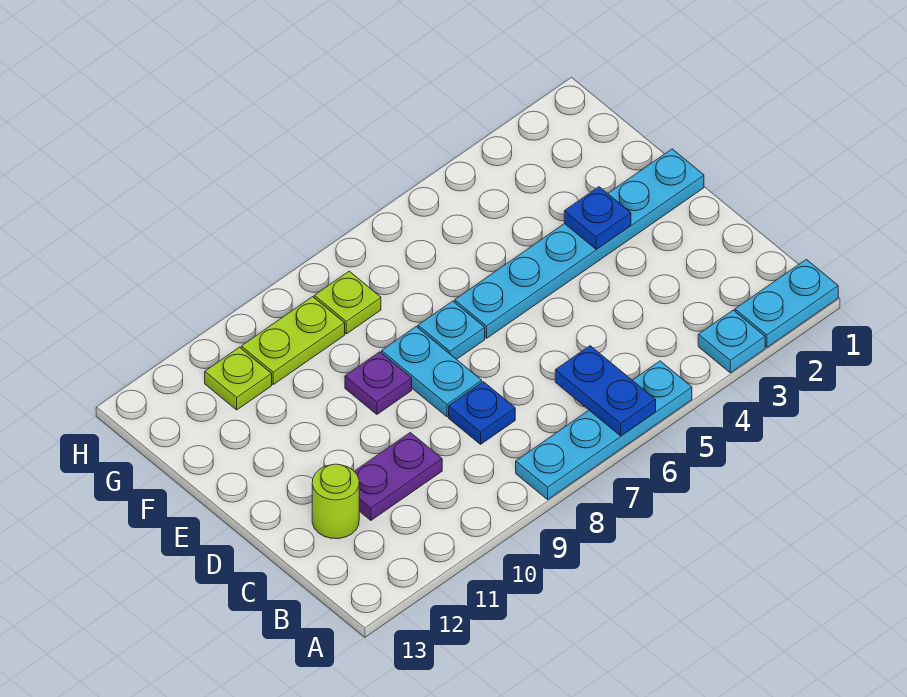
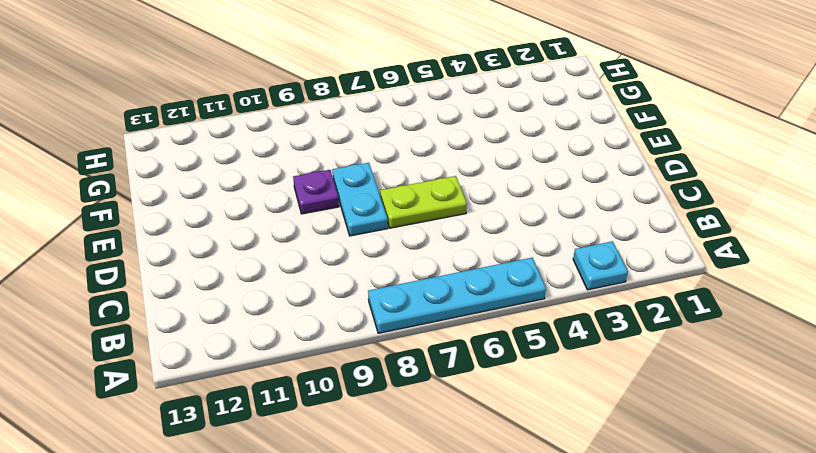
lime plate D6:D7 level 1 -> lime plate G9:G10 level 1
none -> cyan plate A1:A2 level 1
none -> blue plate C8 level 1
none -> purple plate C10:C11 level 1

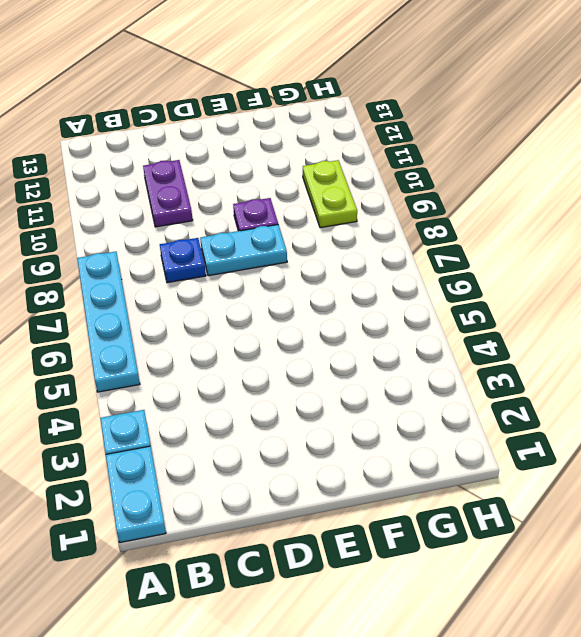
none -> lime round brick C12 level 1
none -> cyan plate E1:E6 level 1
none -> cyan plate E7 level 1

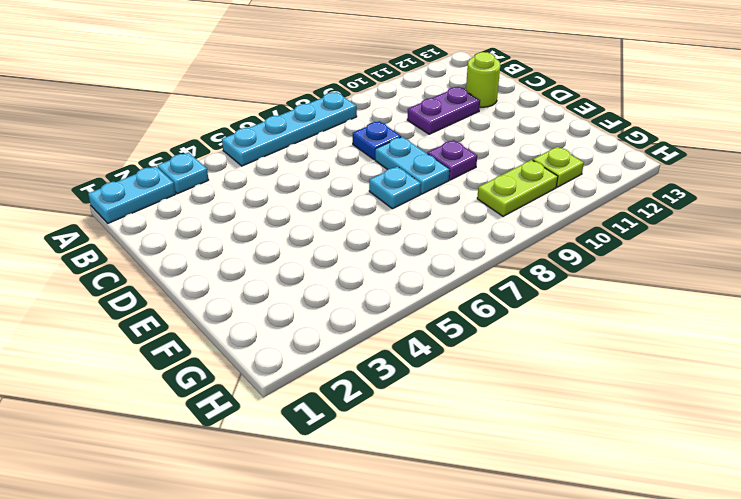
none -> cyan plate E1:E6 level 1
none -> lime plate G8 level 1
none -> blue plate A6:B6 level 2

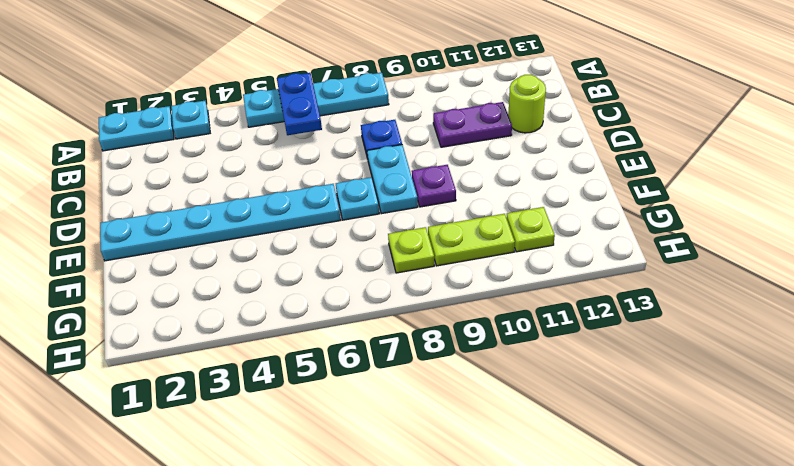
none -> blue plate E3 level 2

